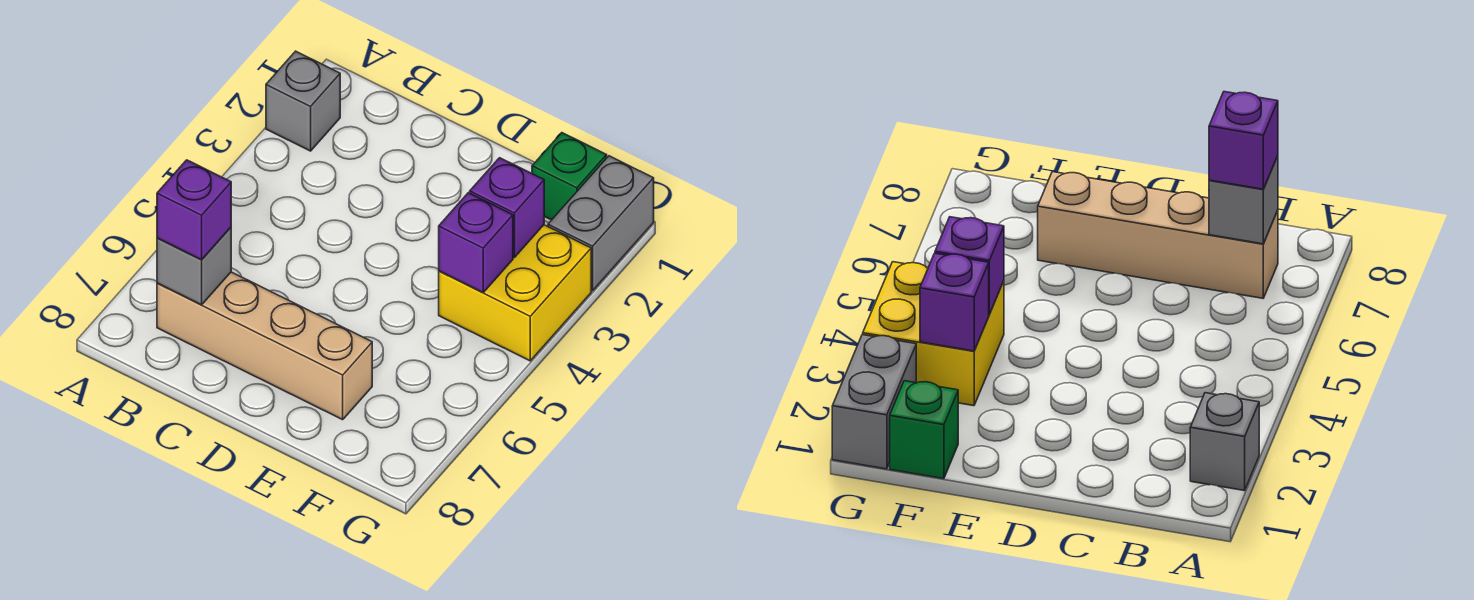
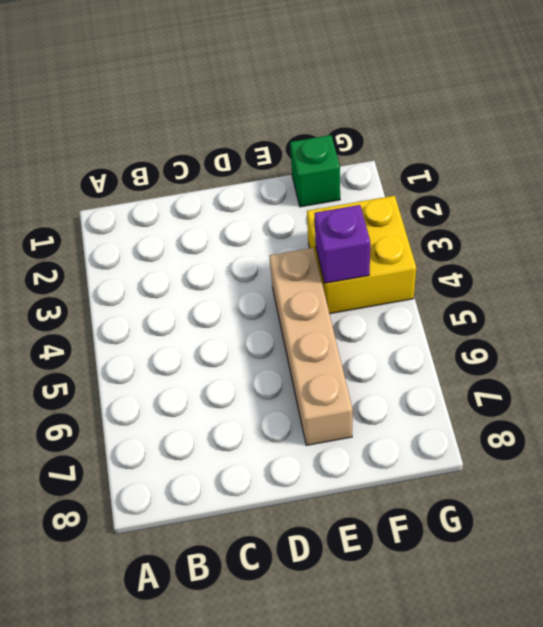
tan brick E4:E7 level 1 -> tan brick B7:E7 level 1
none -> grey brick A2 level 1
none -> grey brick G1:G2 level 1

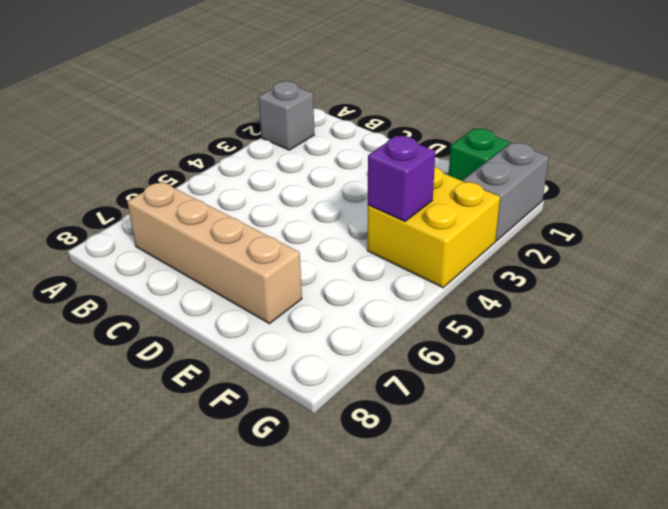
none -> grey brick B7 level 2
none -> purple brick F3 level 2

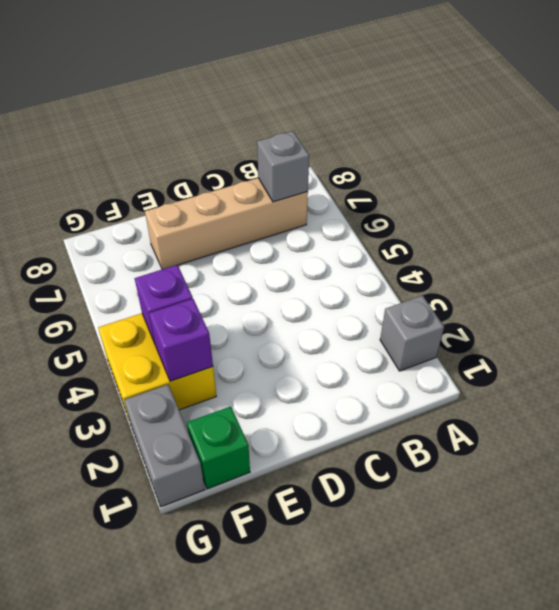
none -> purple brick B7 level 3

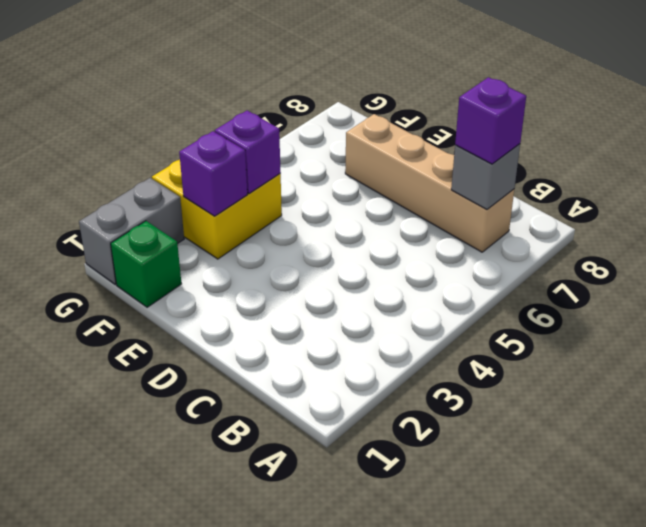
none -> grey brick A2 level 1

